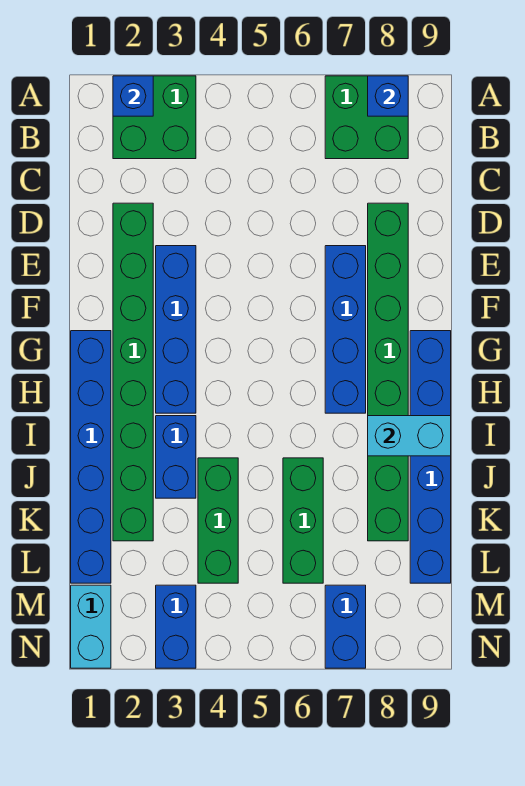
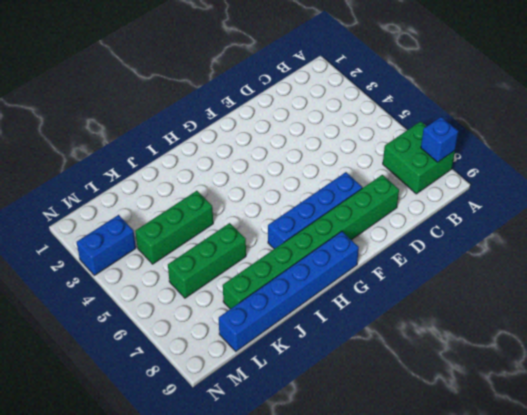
none -> green brick A2:B3 level 1
none -> green brick D2:K2 level 1
none -> blue brick E3:H3 level 1

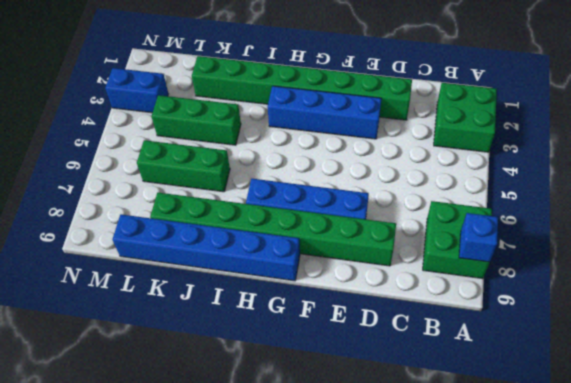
none -> blue brick G1:L1 level 1
none -> blue brick I3:J3 level 1
none -> cyan brick M1:N1 level 1

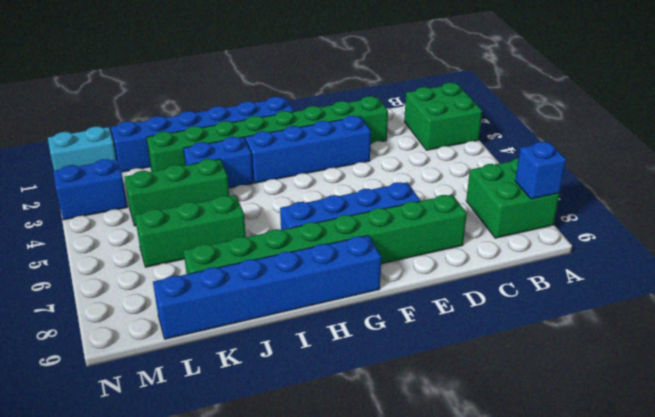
none -> blue brick M7:N7 level 1
none -> blue brick A2 level 2
none -> cyan brick I8:I9 level 2

